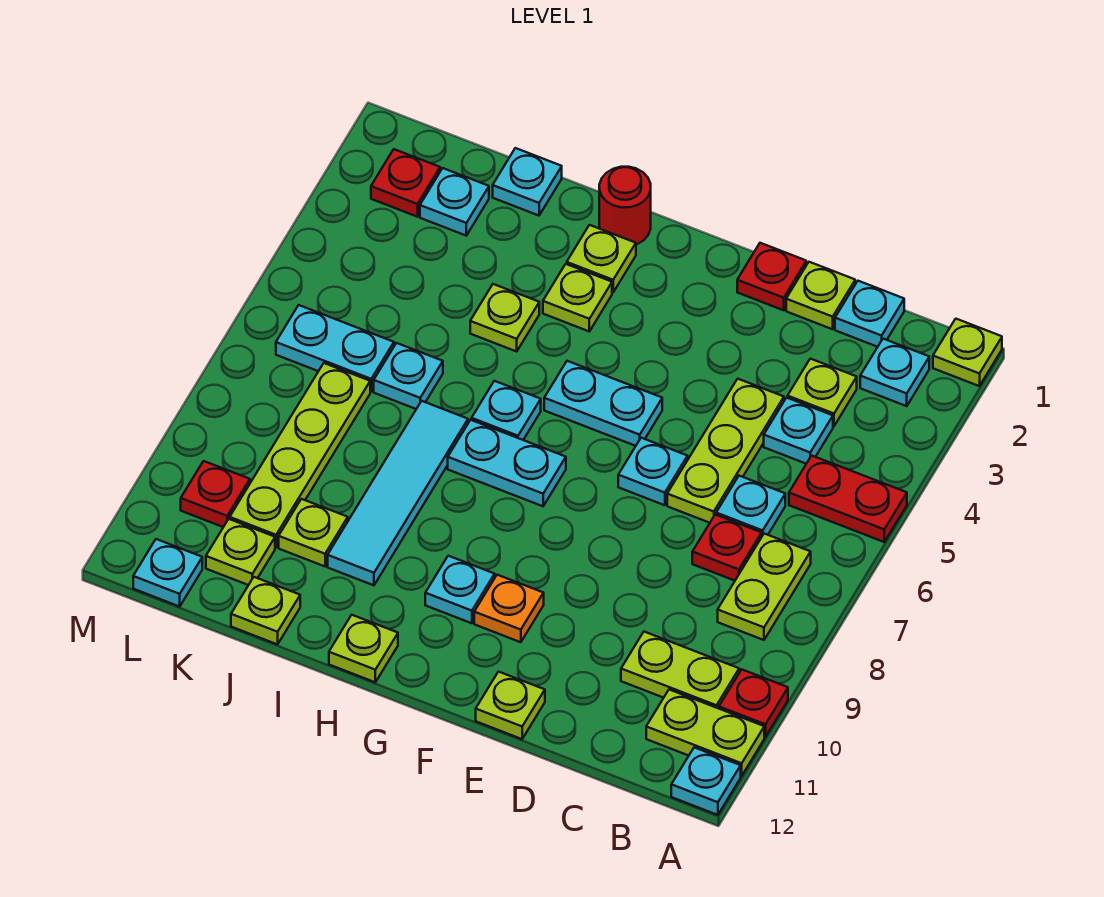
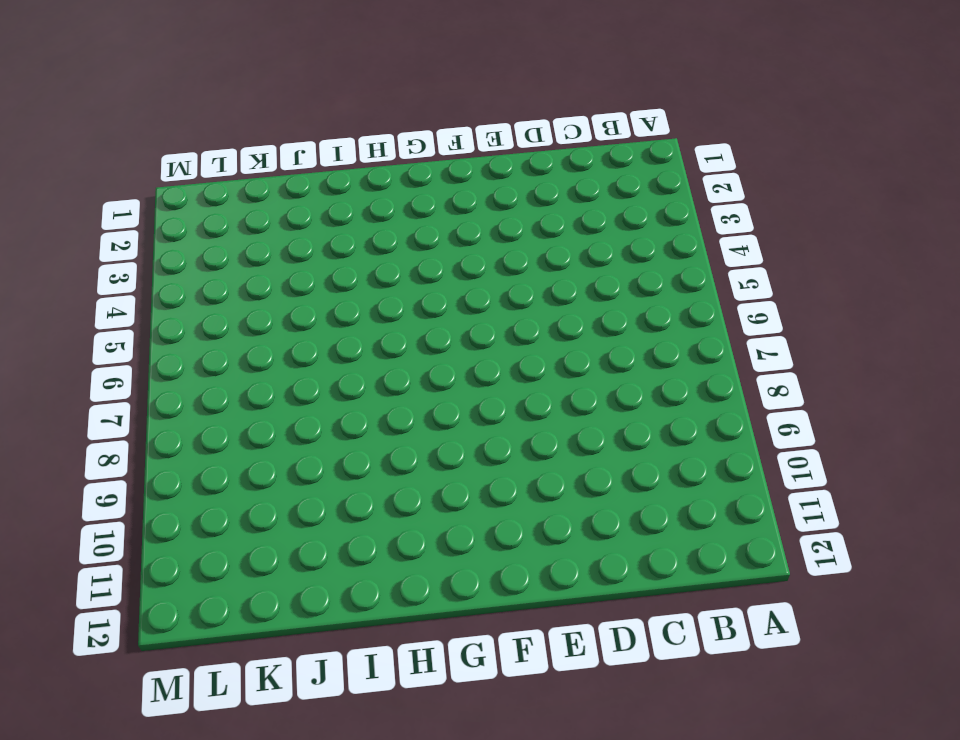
none -> lime plate A1 level 1
none -> red plate A5:B5 level 1
none -> red plate A10 level 1
none -> lime plate A11:B11 level 1

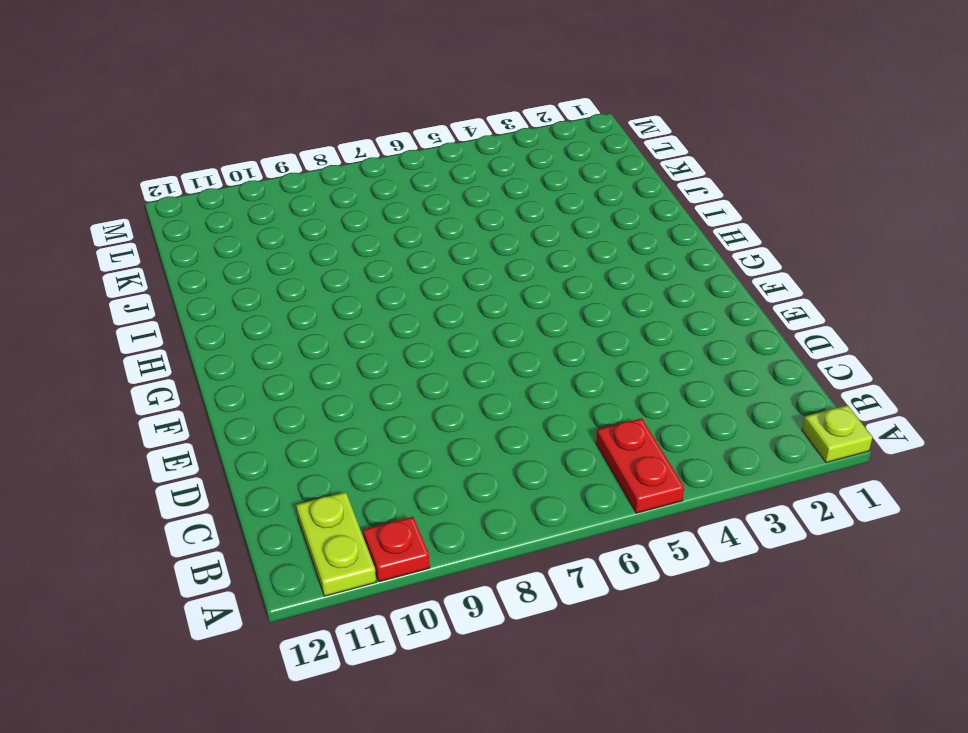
none -> cyan plate A12 level 1
none -> cyan plate B2 level 1
none -> lime plate B7:B8 level 1
none -> lime plate B10:C10 level 1

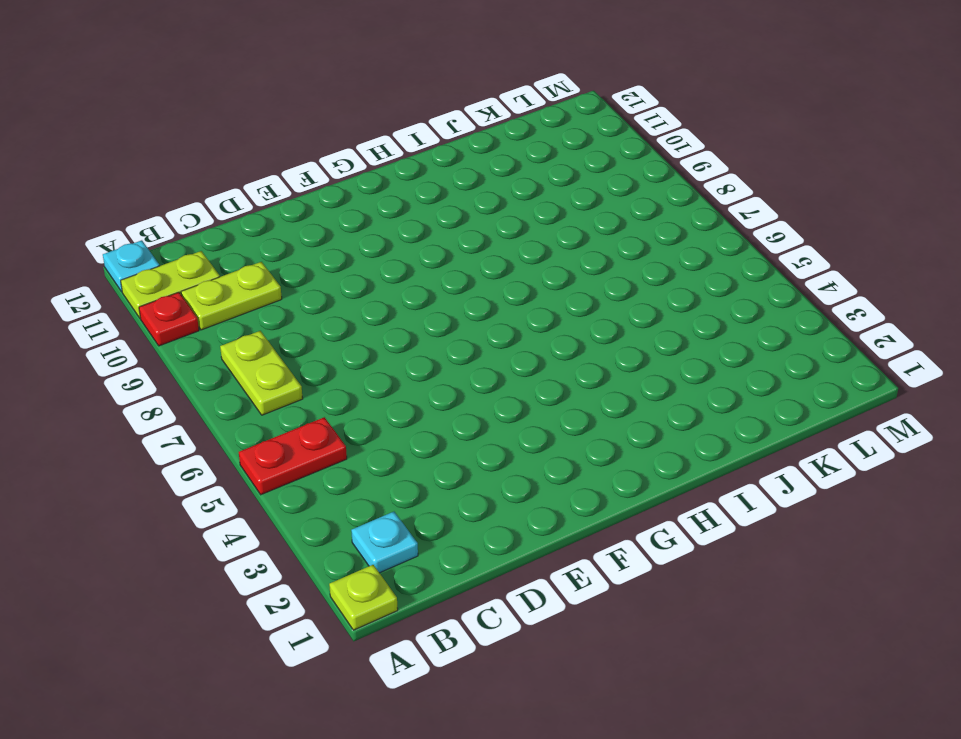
none -> cyan plate C1 level 1
none -> lime plate C3 level 1
none -> cyan plate C4 level 1
none -> cyan plate C6 level 1

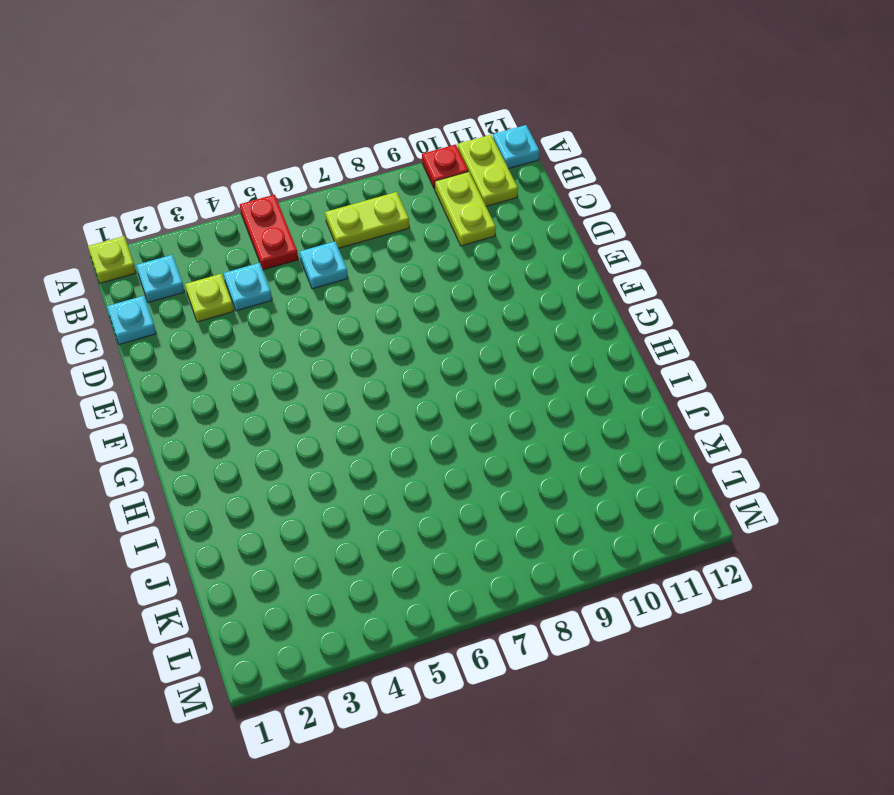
none -> red plate C7 level 1
none -> lime plate D1 level 1
none -> lime plate D4:D6 level 1
none -> red plate E1 level 1

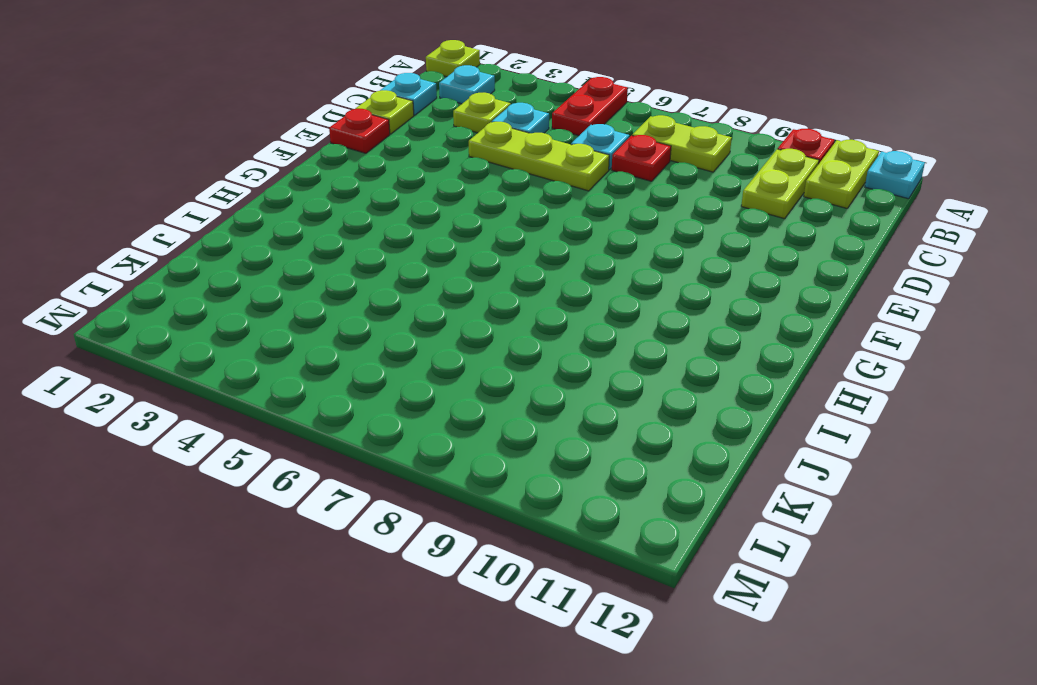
none -> cyan plate E6 level 1
none -> lime plate E12 level 1
none -> cyan plate F5:G5 level 1
none -> orange plate F10 level 1

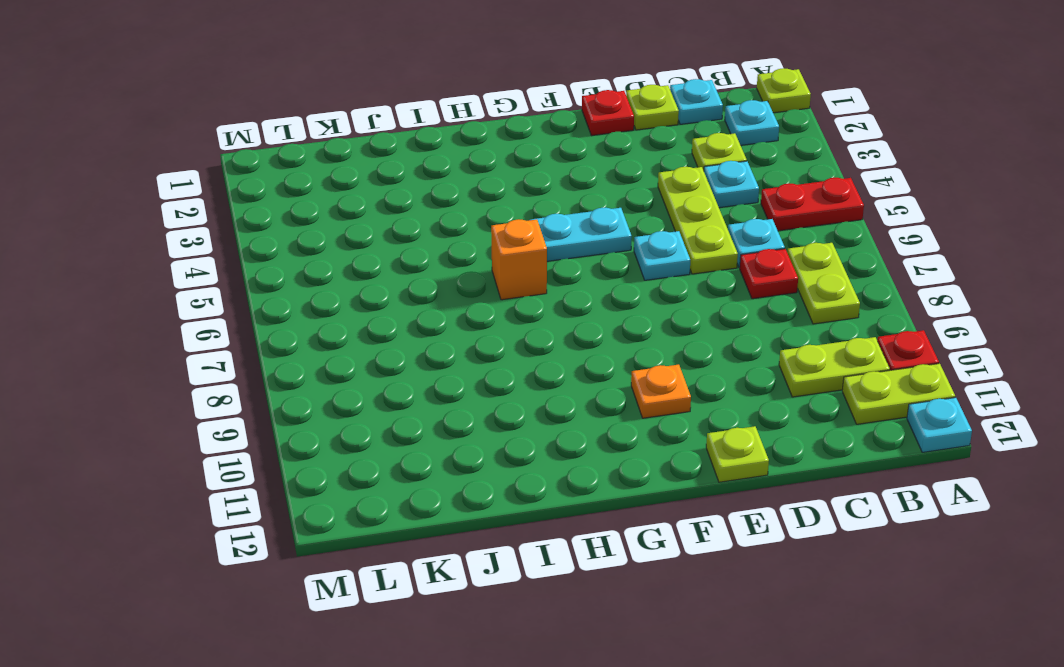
orange brick H6 level 1 -> cyan plate H6 level 1
none -> cyan plate G7:H7 level 1
none -> cyan plate G10 level 1
none -> red round brick H1 level 1
none -> lime plate H2 level 1

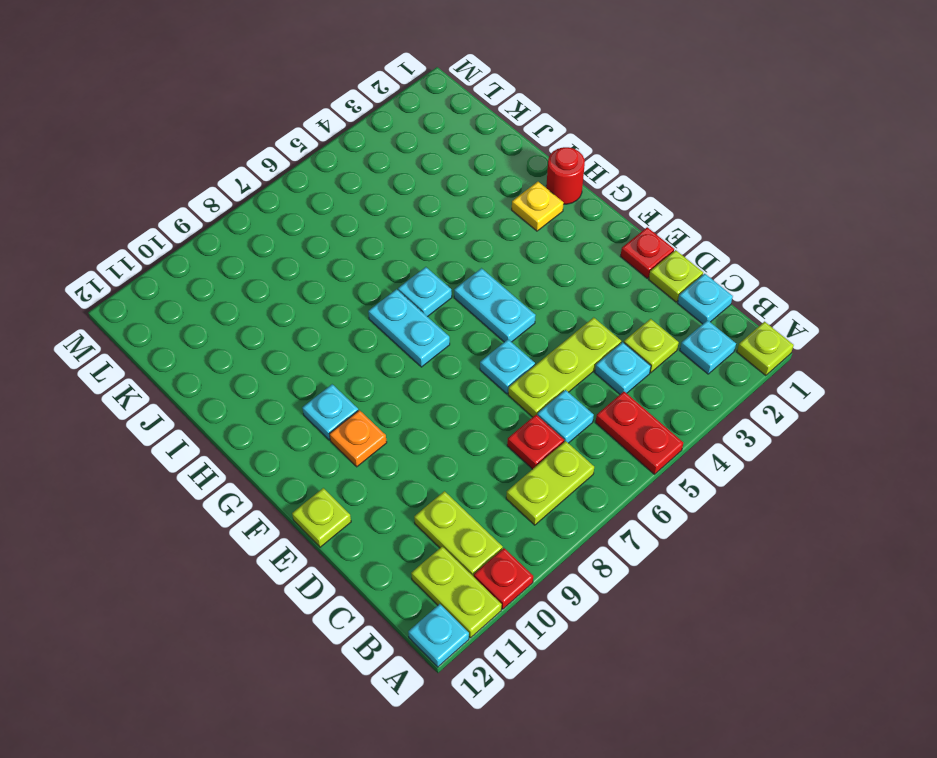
yellow plate H2 level 1 -> lime plate H2 level 1
none -> lime plate H3 level 1
none -> lime plate H12 level 1
none -> lime plate I4 level 1
none -> cyan tile I7:I10 level 1

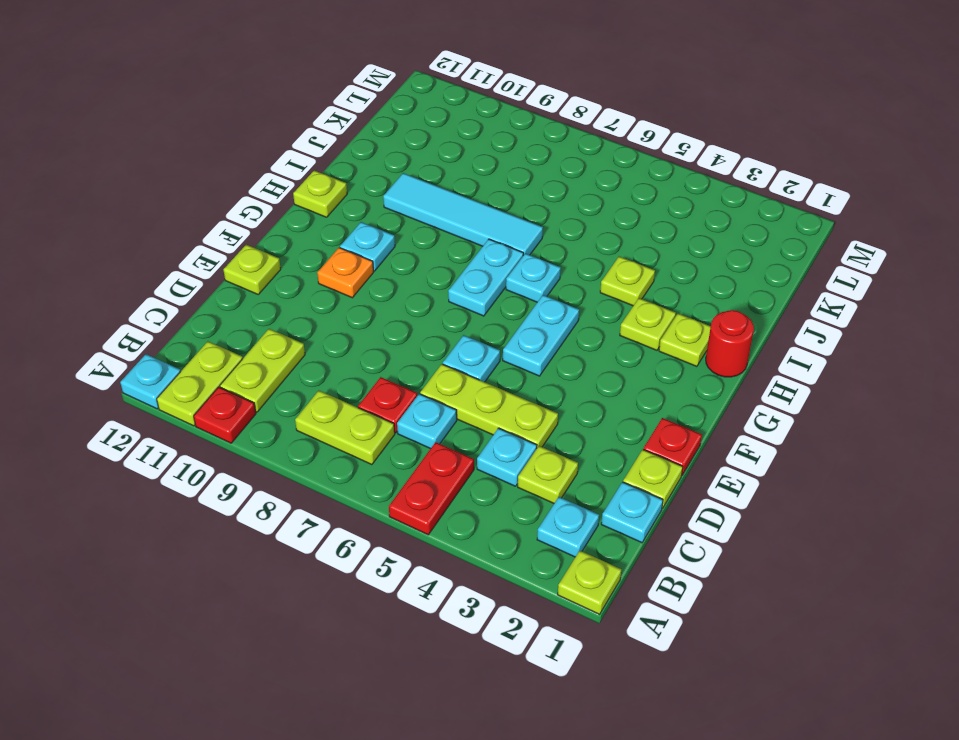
none -> cyan plate J1 level 1
none -> cyan plate J6 level 1
none -> lime plate J10 level 1
none -> lime plate J12 level 1

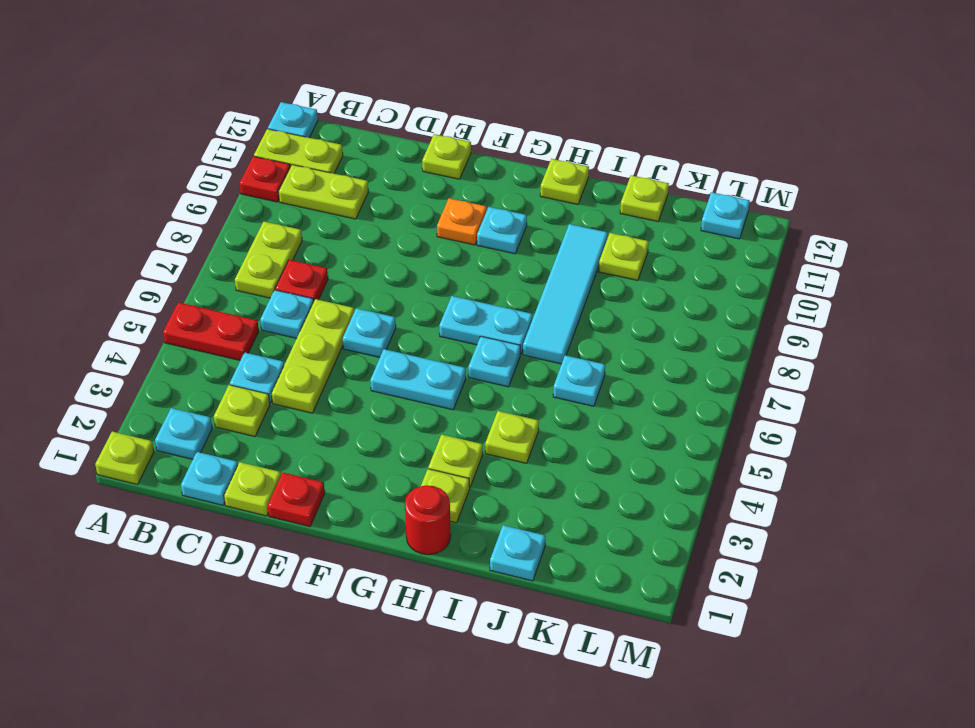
none -> cyan plate K2 level 1
none -> cyan plate K6:L6 level 1
none -> lime plate K7:K10 level 1
none -> lime plate K11 level 1

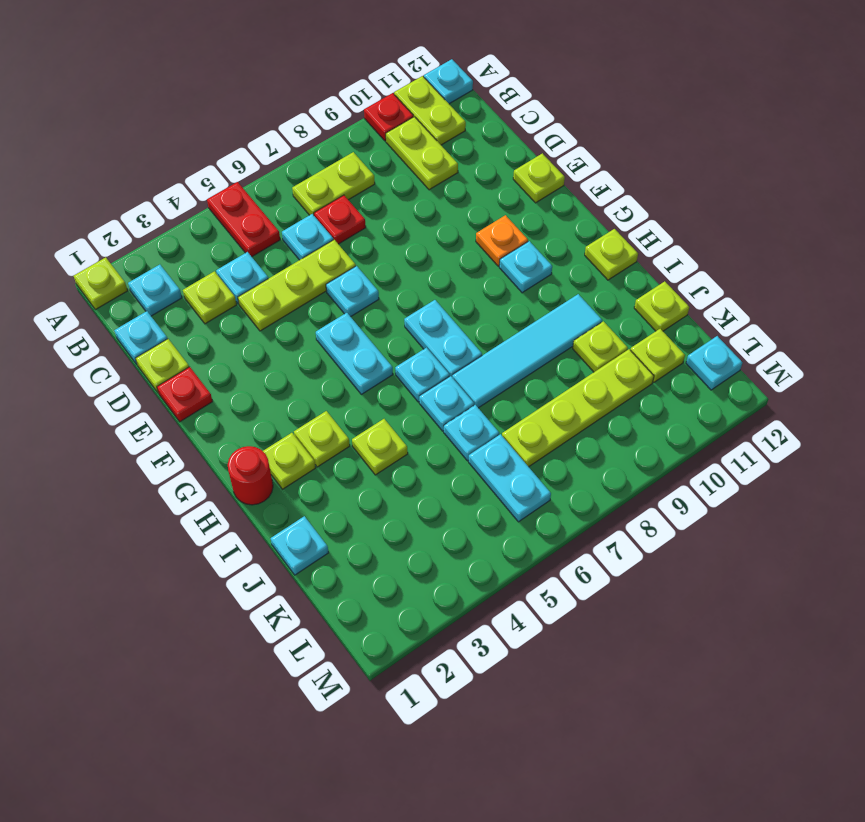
cyan plate I6 level 1 -> cyan plate K2 level 1
none -> red plate L2 level 1
none -> red plate L10 level 1

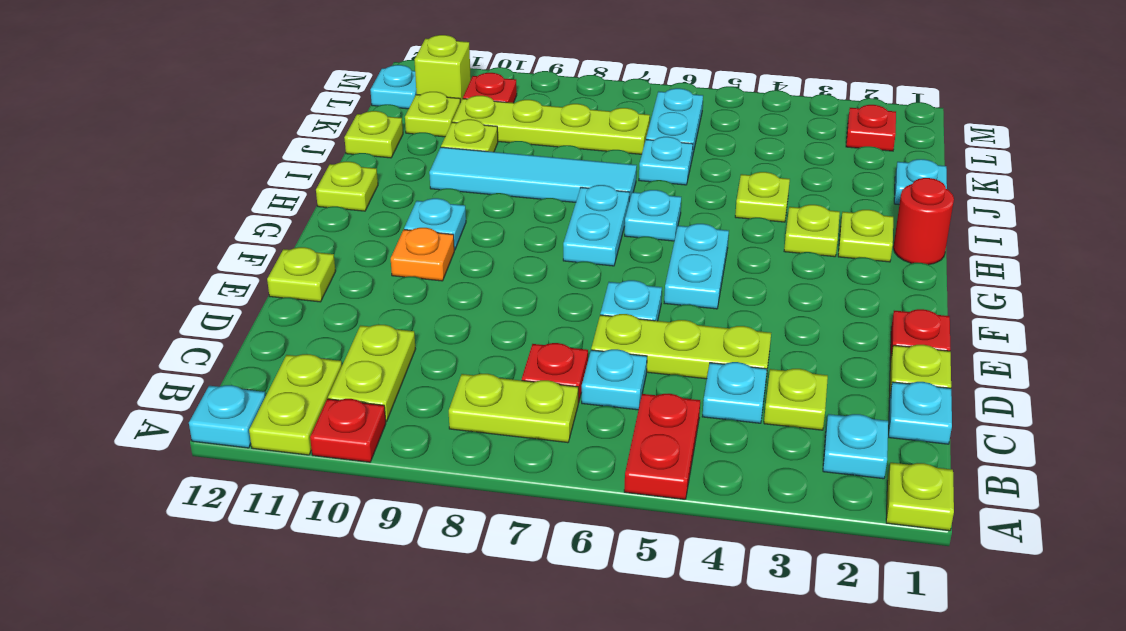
lime brick L11 level 1 -> none
none -> cyan plate K2 level 1

